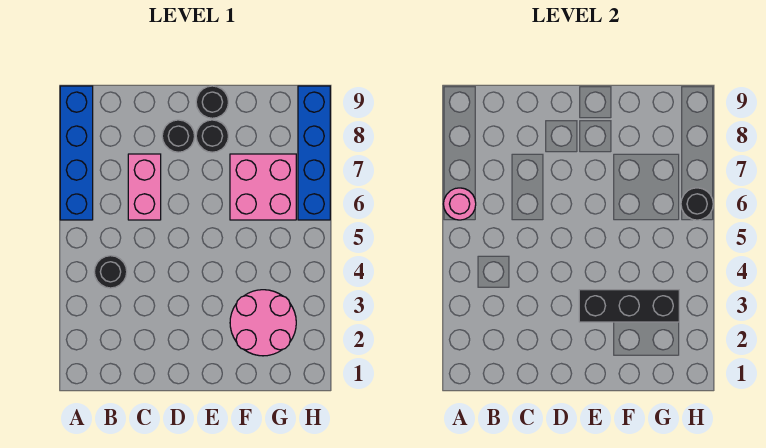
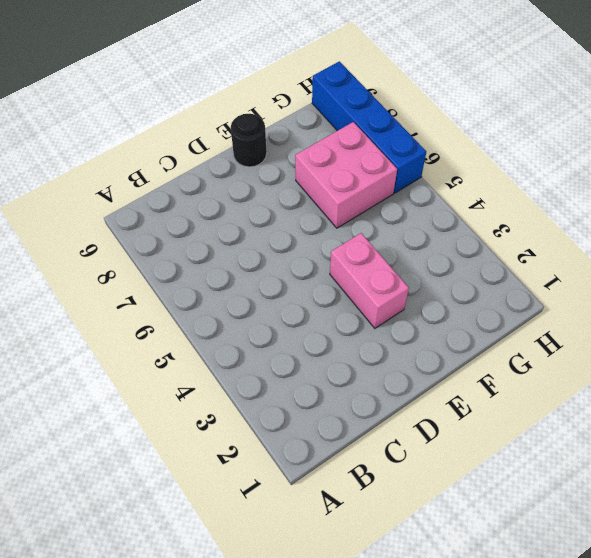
pink brick E3:E4 level 1 -> pink brick C6:C7 level 1
none -> blue brick A6:A9 level 1
none -> black round brick B4 level 1
none -> black round brick D8 level 1

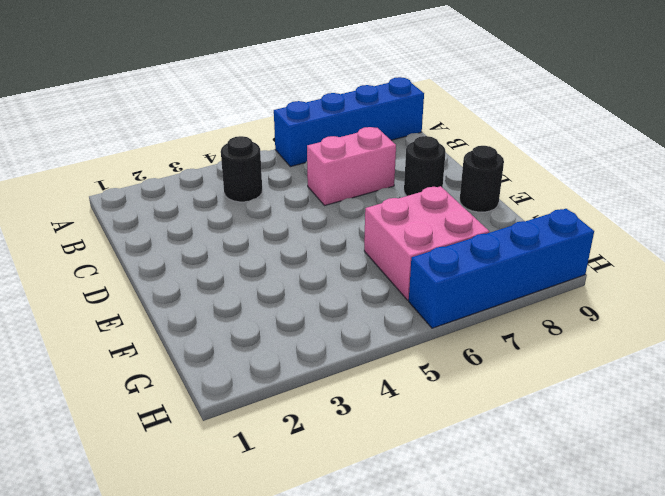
none -> black round brick E8 level 1
none -> pink round brick F2:G3 level 1
none -> pink round brick A6 level 2

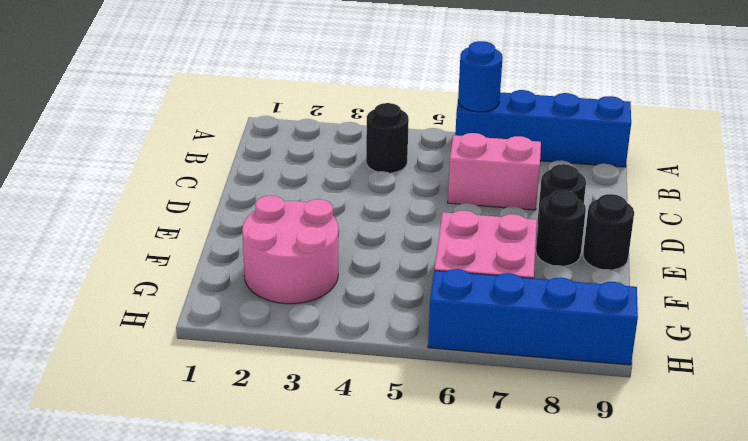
blue round brick A6 level 2 -> pink round brick A6 level 2
none -> black brick E3:G3 level 2
none -> black round brick H6 level 2

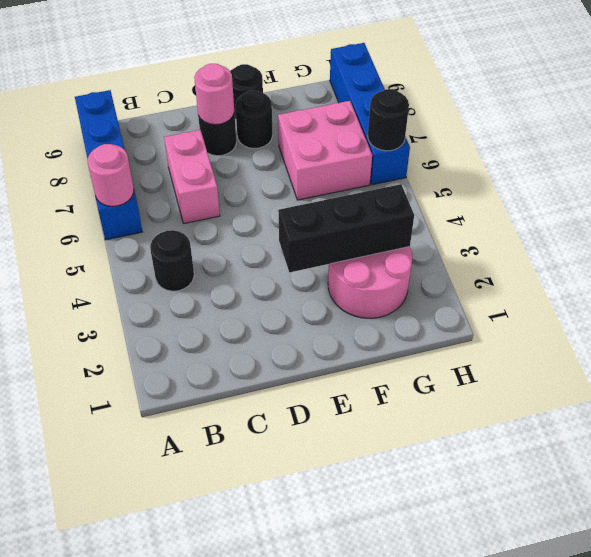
pink round brick D8 level 2 -> none

